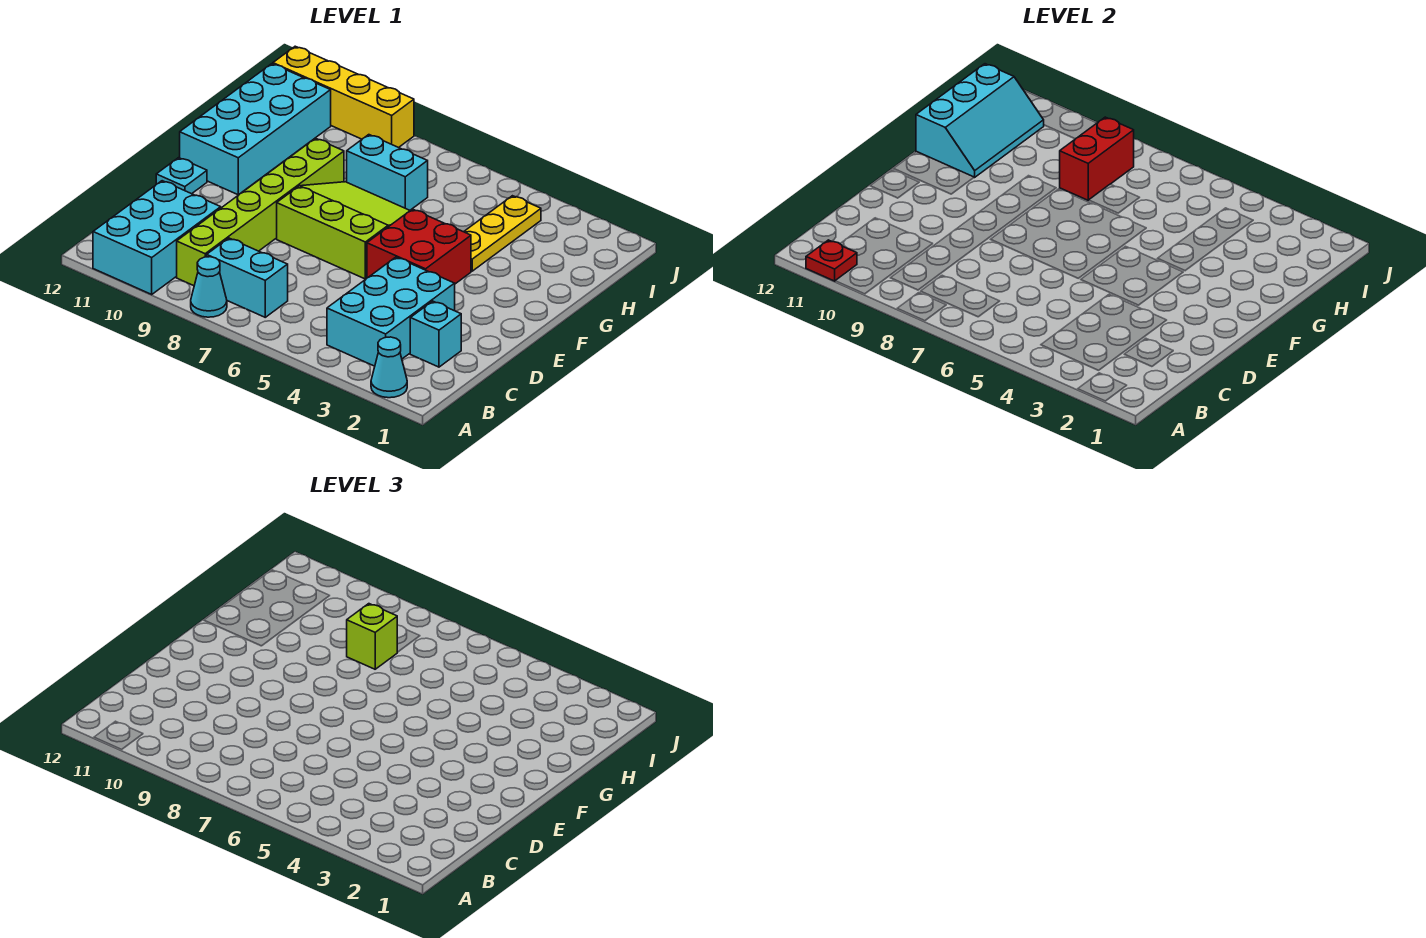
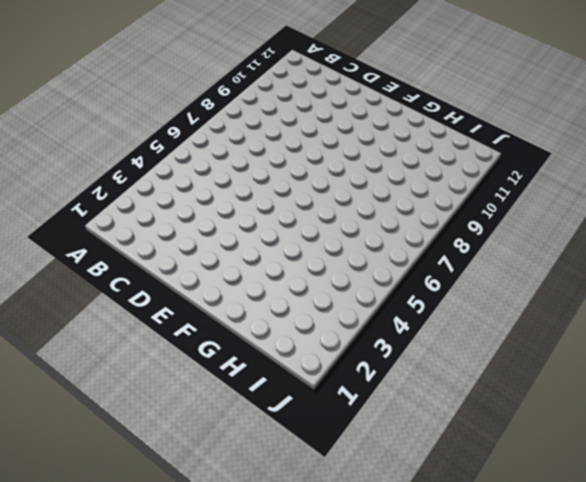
none -> cyan cone A2 level 1
none -> cyan cone A8 level 1
none -> cyan brick A10:C11 level 1

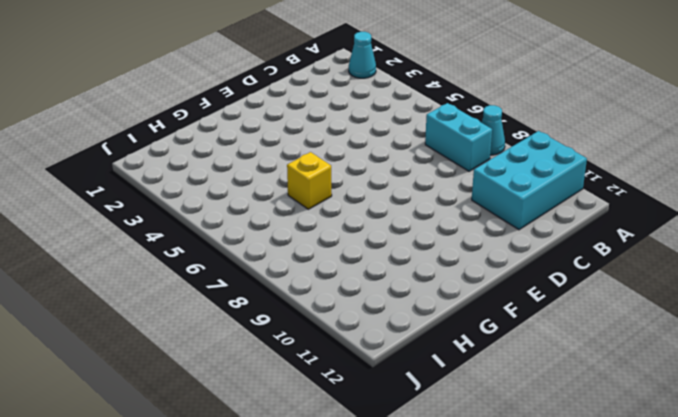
yellow brick G6 level 1 -> lime slope E6:G8 level 1 top E
none -> cyan brick B3:D4 level 1
none -> lime brick B9:G9 level 1
none -> cyan brick C2 level 1

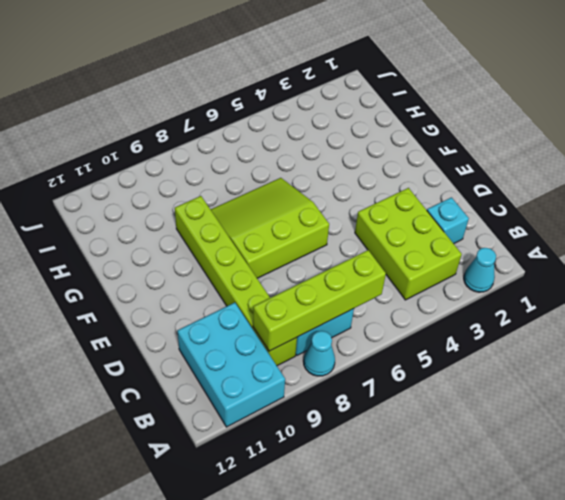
lime brick B3:D4 level 1 -> cyan brick B3:D4 level 1
lime brick B6:B9 level 2 -> none
none -> red brick E4:F5 level 1
none -> cyan plate E12 level 1
none -> cyan brick F11:I12 level 1

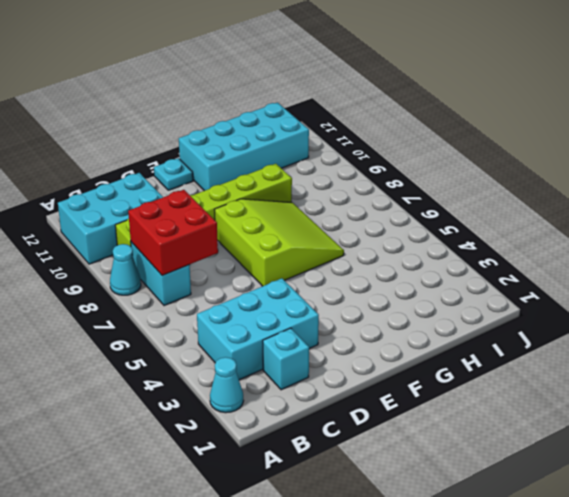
red brick B7:C8 level 2 -> red brick E4:F5 level 1
none -> yellow plate G4:I4 level 1
none -> cyan brick H7:H8 level 1
none -> yellow brick J9:J12 level 1

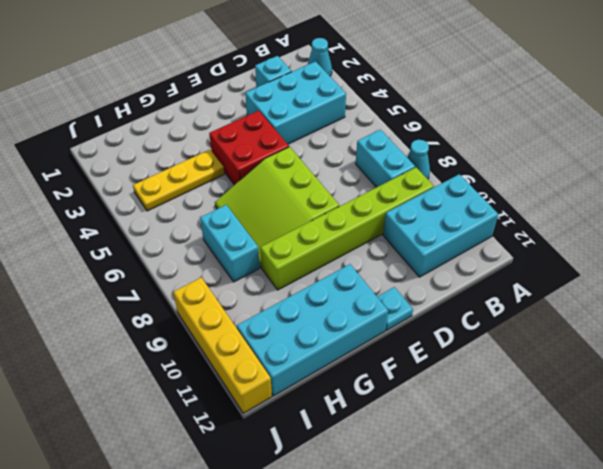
none -> red plate A11 level 2
none -> cyan slope G11:I12 level 2 top 12
none -> red brick H8:I8 level 2

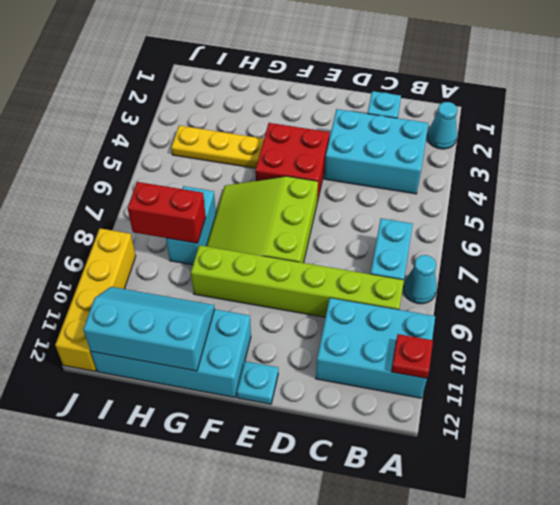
none -> lime brick H8 level 3

